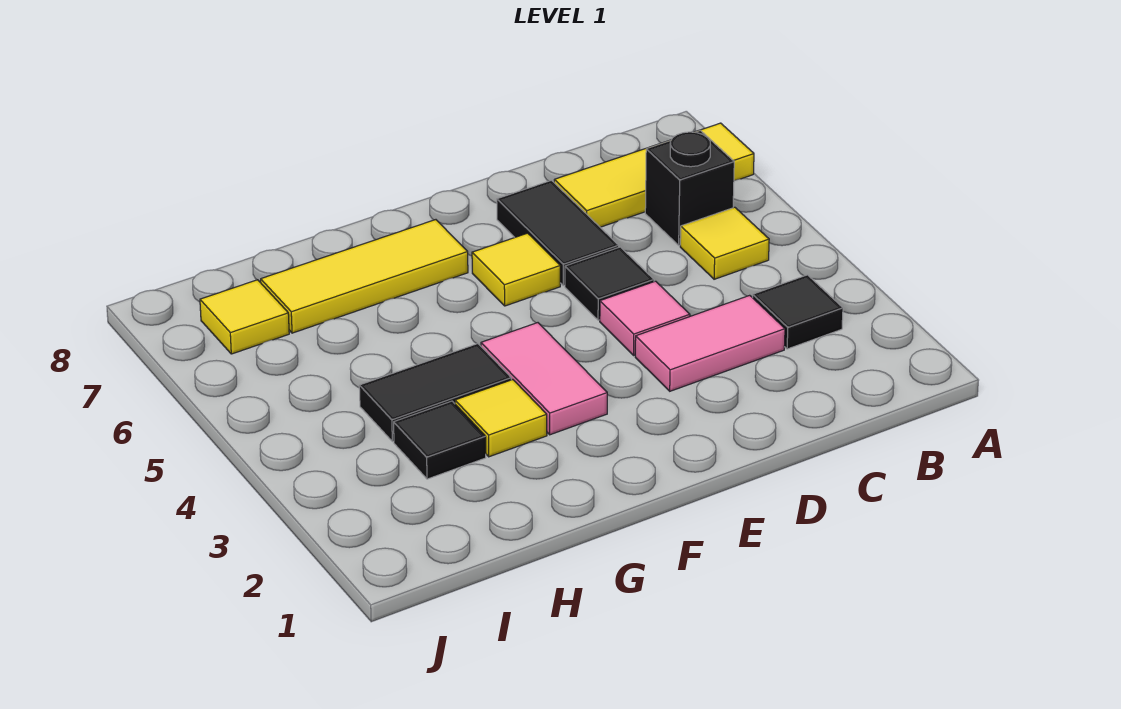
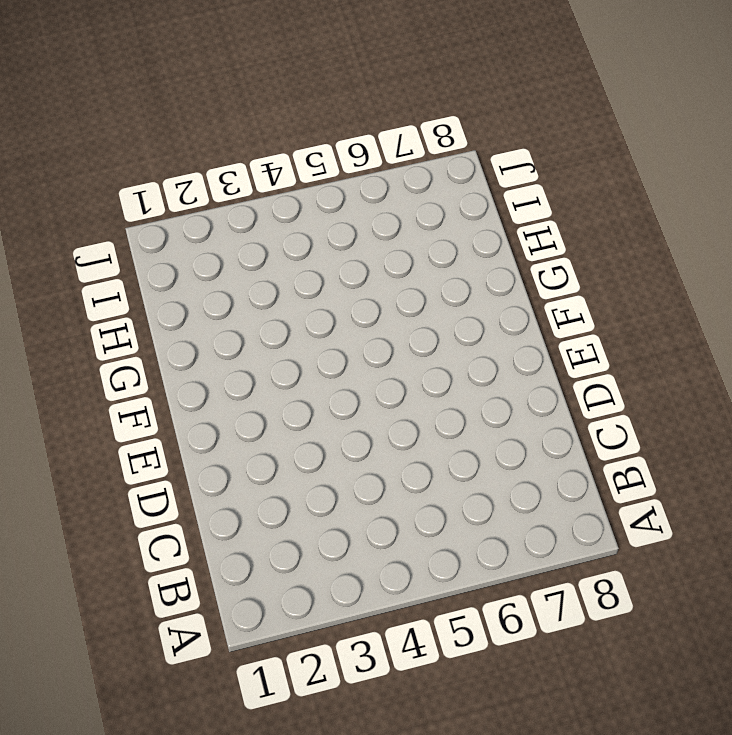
none -> yellow tile A7:C7 level 1
none -> black tile B3 level 1
none -> yellow tile B5 level 1

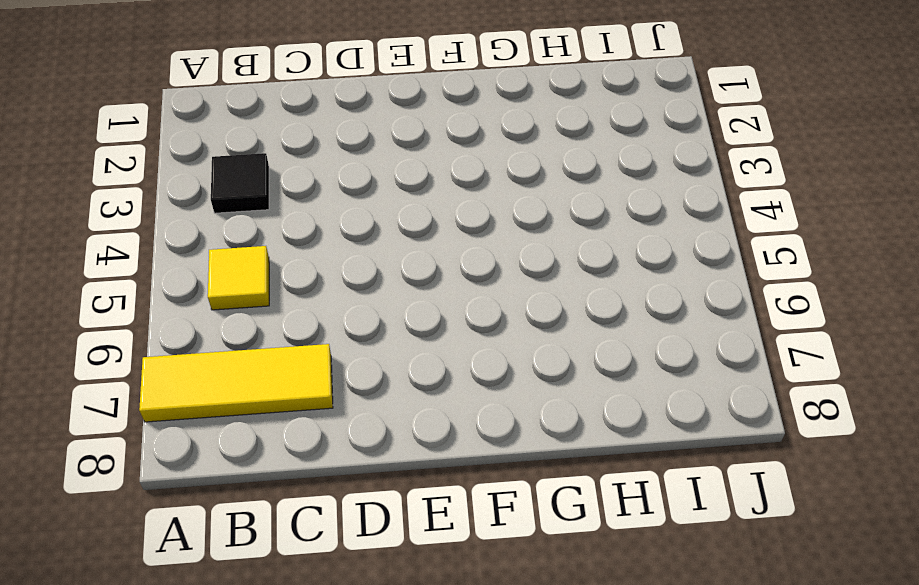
none -> black brick B6 level 1
none -> pink tile C3:D3 level 1
none -> pink tile D4 level 1

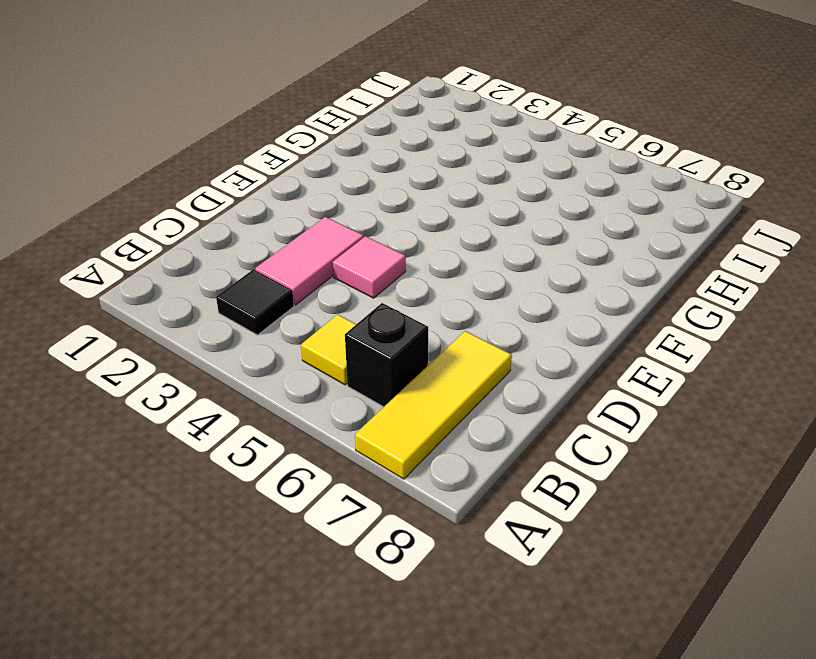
none -> black tile D5 level 1
none -> black tile D6:D7 level 1
none -> yellow tile E6 level 1

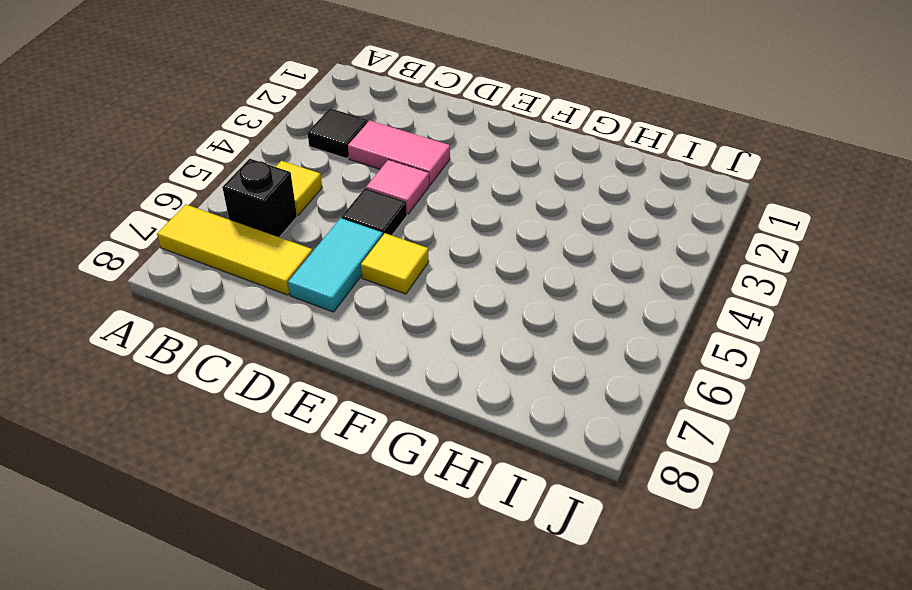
cyan tile D6:D7 level 1 -> black tile D6:D7 level 1
none -> pink tile F3:F4 level 1
none -> yellow tile F7:H7 level 1
none -> yellow tile G3 level 1

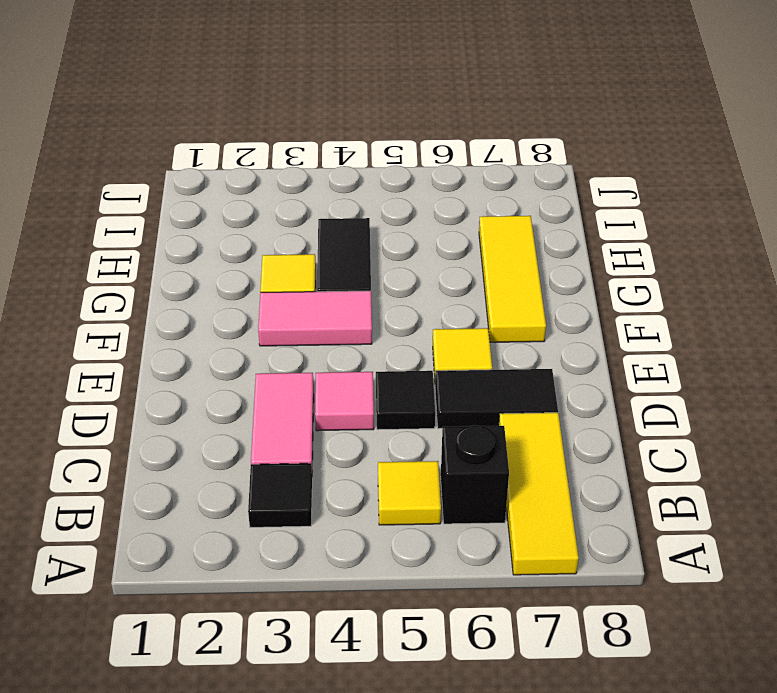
none -> black tile H3 level 1
none -> yellow tile I7 level 1

